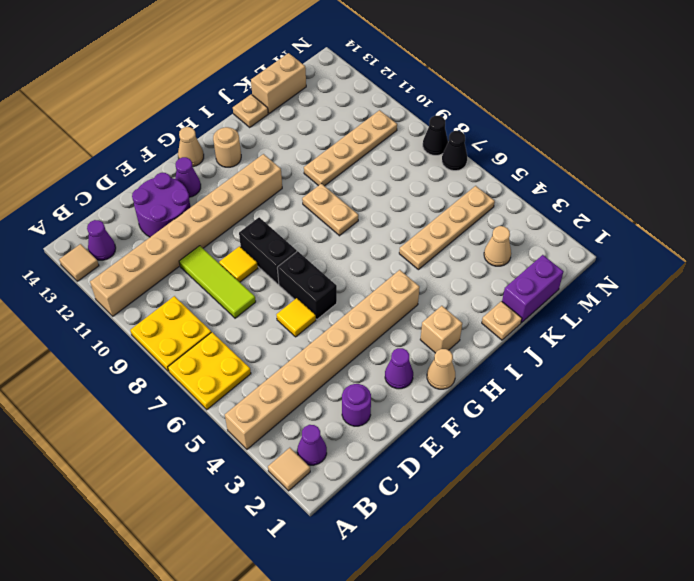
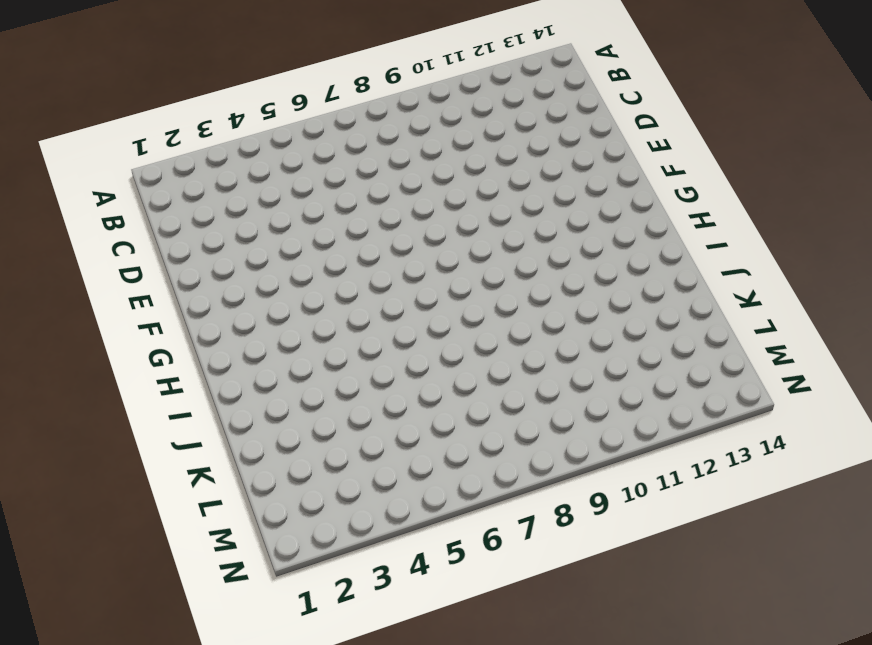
none -> tan tile A2 level 1
none -> tan brick A4:H4 level 1
none -> yellow plate A6:B7 level 1
none -> yellow plate A8:B9 level 1

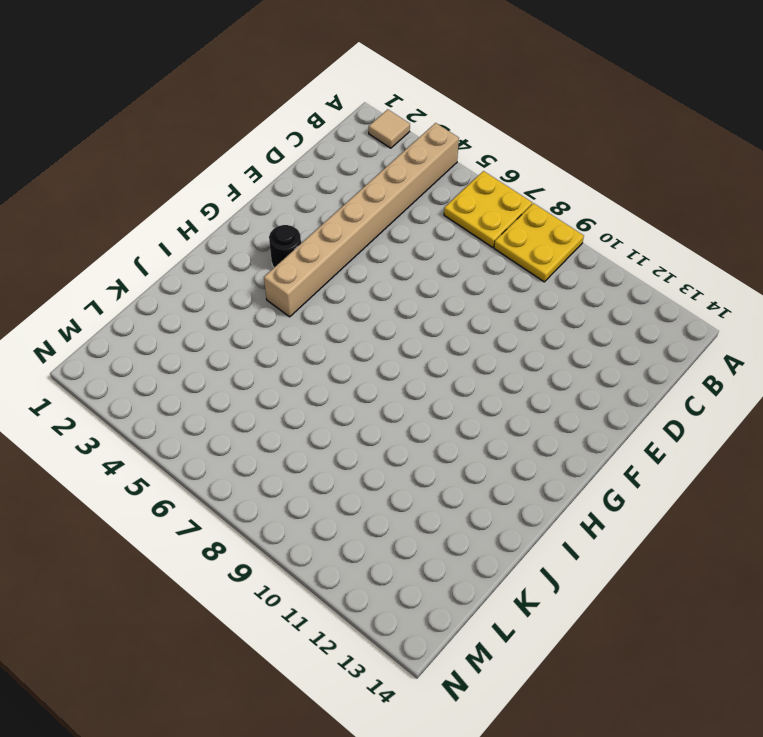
black round brick G3 level 1 -> none
none -> tan brick A11:H11 level 1
none -> tan tile A13 level 1
none -> purple cone B2 level 1
none -> purple cone B13 level 1

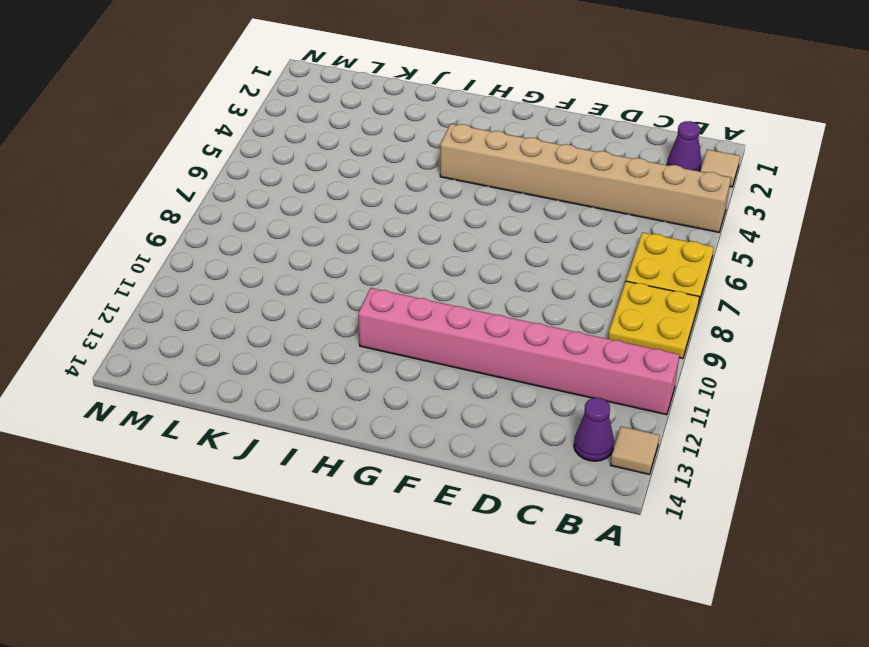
pink brick A11:H11 level 1 -> tan brick A11:H11 level 1
none -> purple round brick D2 level 1
none -> lime tile D8:D10 level 1
none -> purple round brick D12:E13 level 1
none -> yellow tile E6 level 1

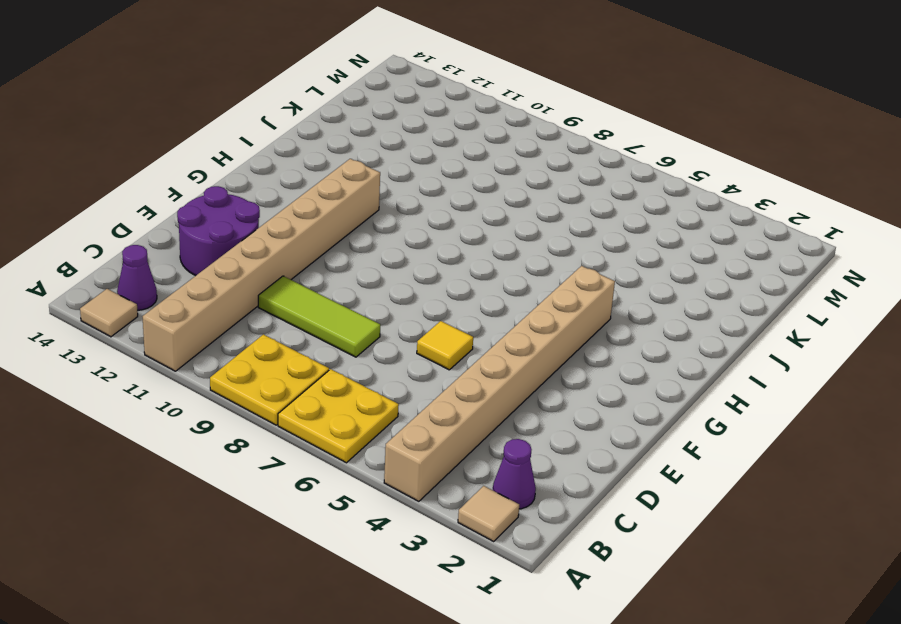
none -> purple round brick D2 level 1
none -> yellow tile E9 level 1
none -> purple cone F2 level 1
none -> black brick F6:F7 level 1

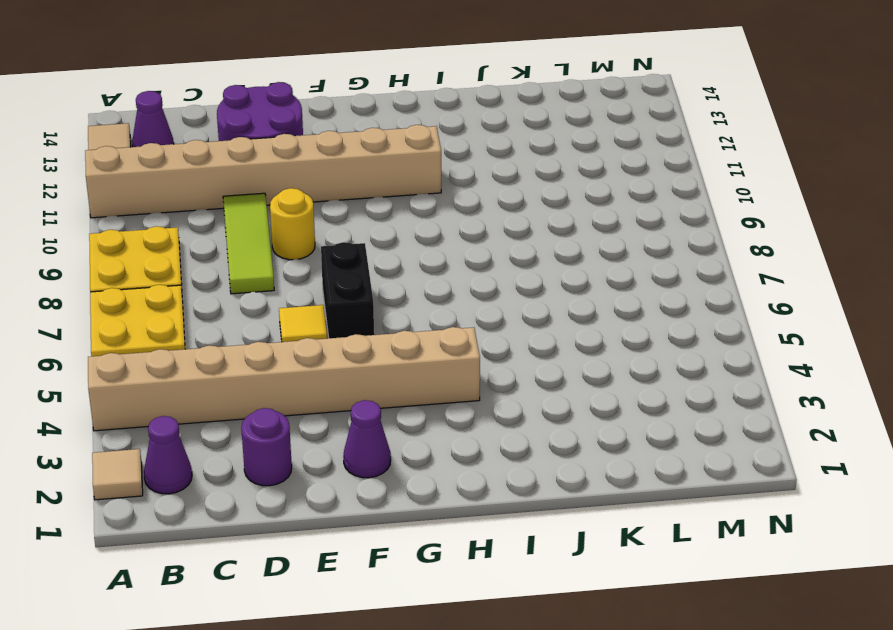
yellow round brick E9 level 1 -> yellow tile E9 level 1
none -> black brick F8:F9 level 1
none -> purple cone F13 level 1
none -> tan cone G1 level 1
none -> tan cone G14 level 1

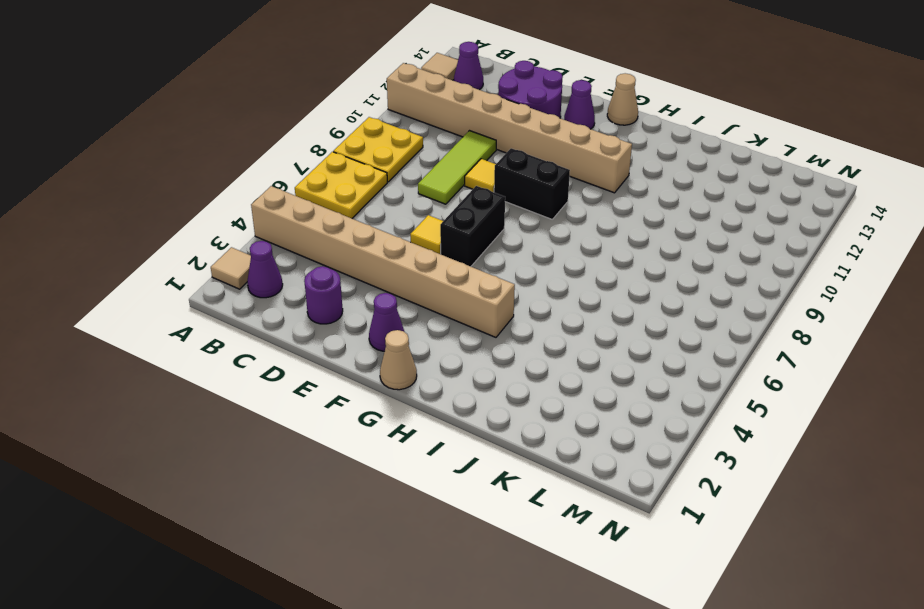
black brick F9:G9 level 1 -> black brick F8:F9 level 1
none -> tan brick H2 level 1
none -> tan round brick H13 level 1
none -> tan plate I8:I9 level 1
none -> tan plate J1 level 1

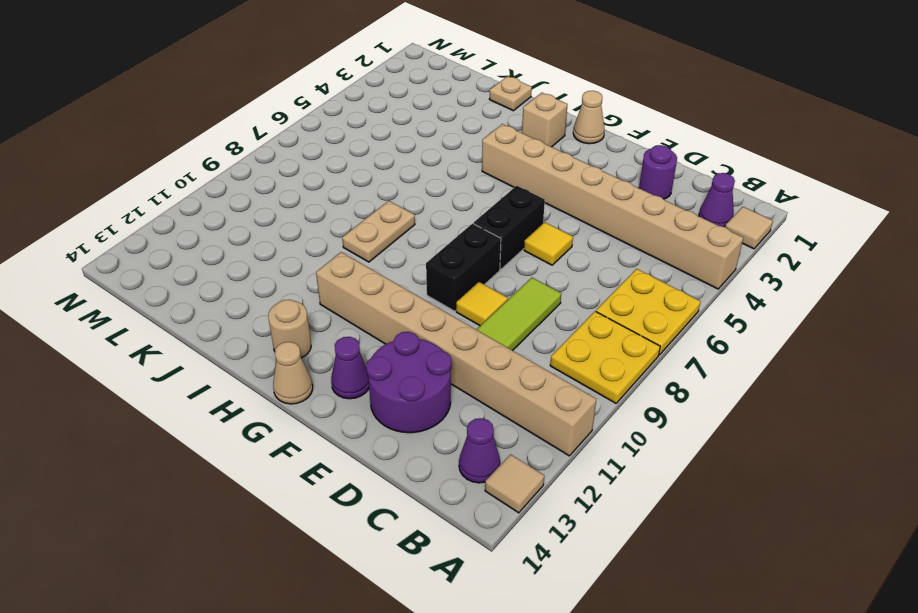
none -> purple cone F2 level 1
none -> tan plate J5:M5 level 1
none -> tan plate J10:M10 level 1
none -> tan plate J14 level 1

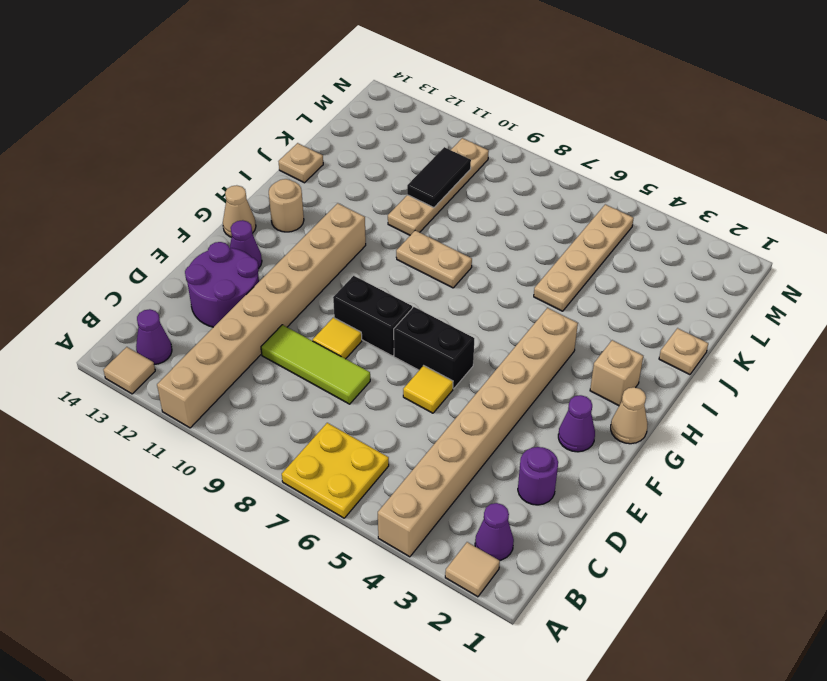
black tile K10:L10 level 2 -> none
none -> yellow plate A8:B9 level 1
none -> purple brick K1:L1 level 1
none -> tan brick K14:L14 level 1
none -> tan cone L3 level 1

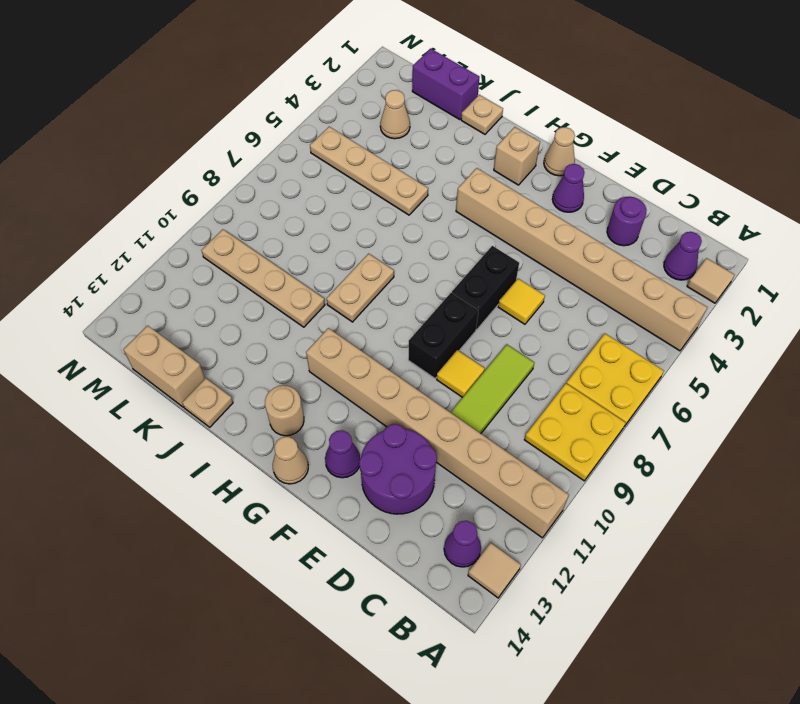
none -> black cone N7 level 1
none -> black cone N8 level 1

